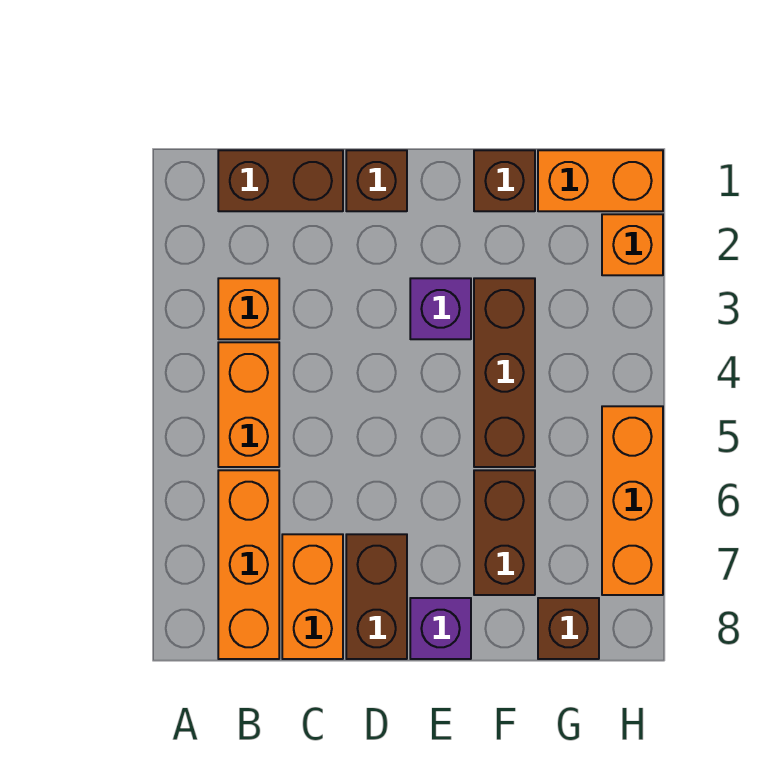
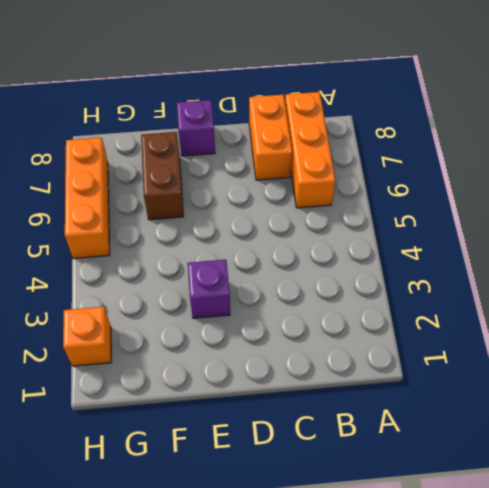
none -> brown brick B1:C1 level 1
none -> orange brick B3 level 1
none -> orange brick B4:B5 level 1

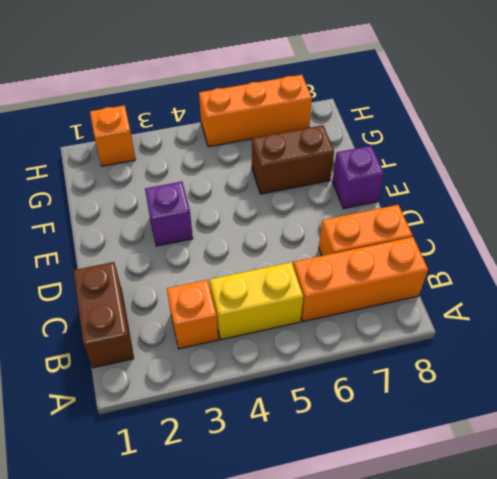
yellow brick B4:B5 level 1 -> orange brick B4:B5 level 1
none -> brown brick D1 level 1
none -> brown brick D7:D8 level 1
none -> brown brick F1 level 1

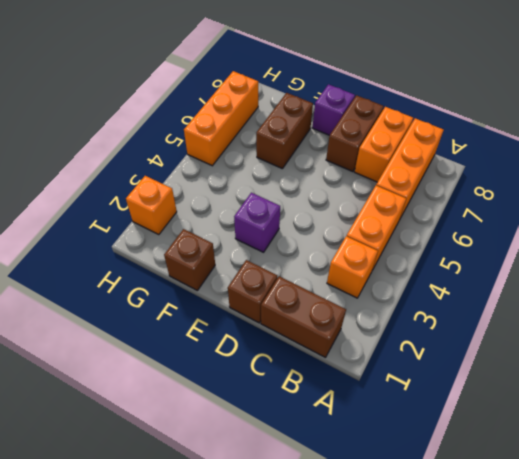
none -> brown brick F3:F5 level 1
none -> orange brick G1:H1 level 1
none -> brown brick G8 level 1

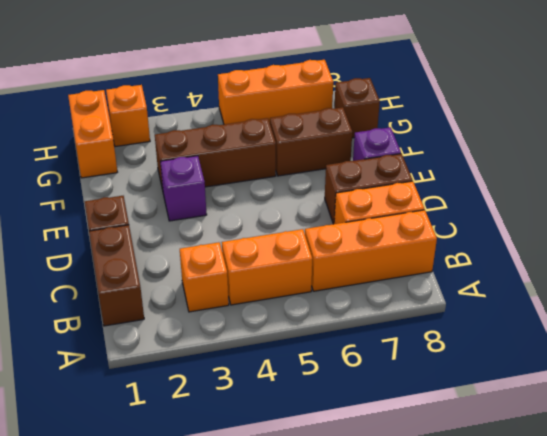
none -> brown brick F1 level 1

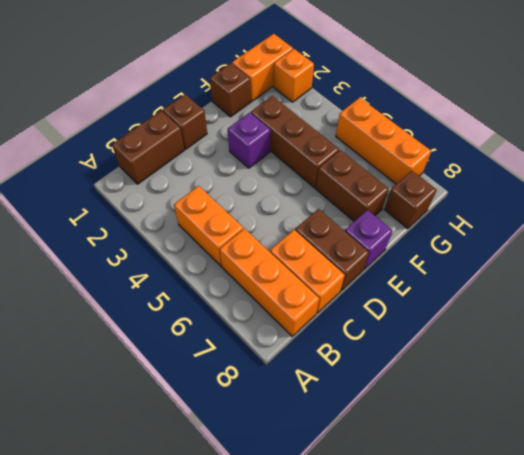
none -> orange brick B3 level 1

